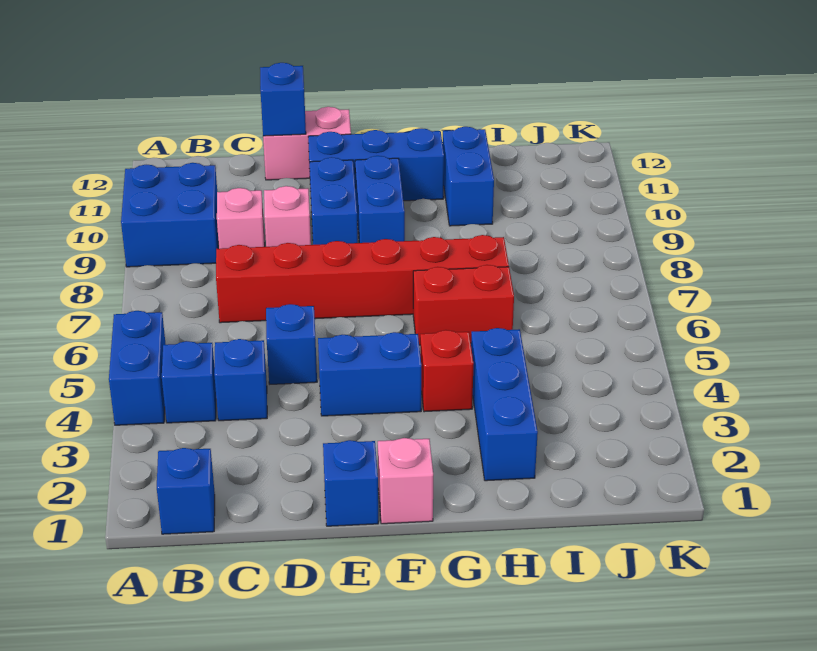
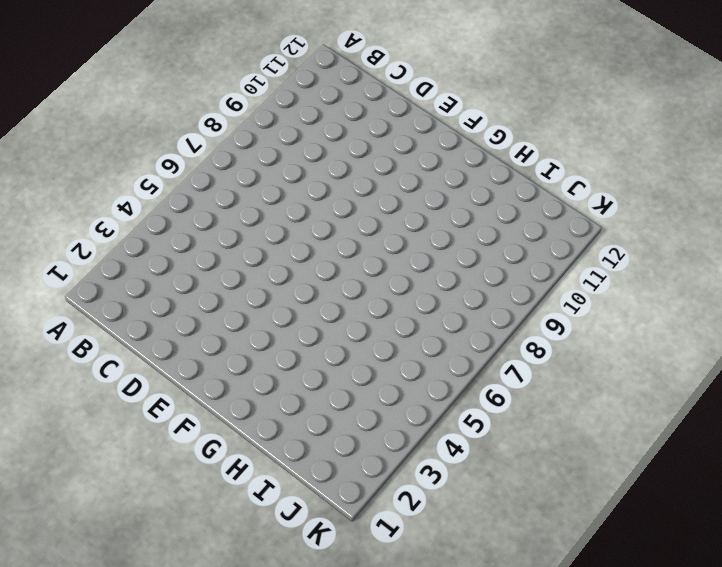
none -> blue brick A4:A5 level 1
none -> blue brick A9:B10 level 1
none -> blue brick B1 level 1

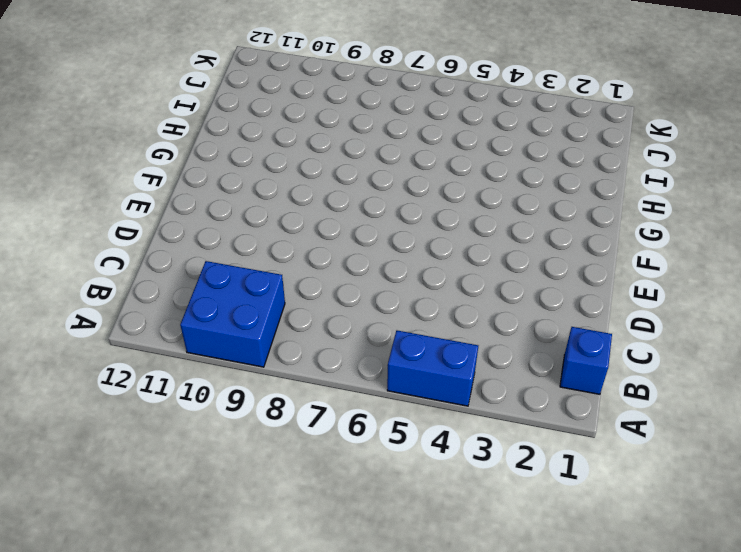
none -> blue brick B4 level 1
none -> blue brick C4 level 1
none -> red brick C7:H7 level 1

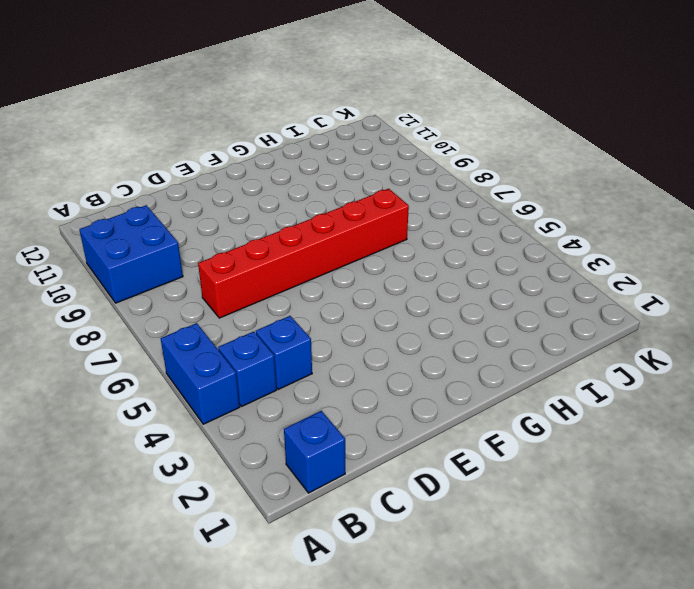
none -> pink brick C9 level 1
none -> blue brick D5 level 1
none -> pink brick D9 level 1

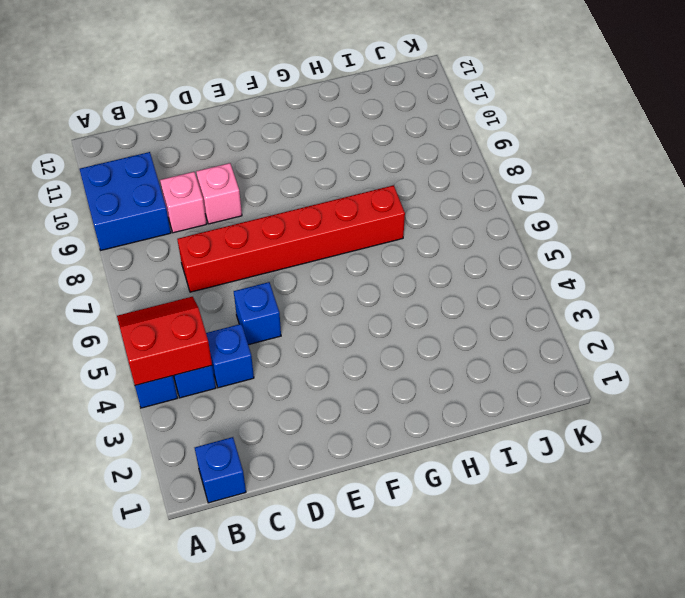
red slope A4:B5 level 2 top 4 -> none
none -> pink brick D12:E12 level 1
none -> blue brick E1 level 1
none -> blue brick E4:F4 level 1

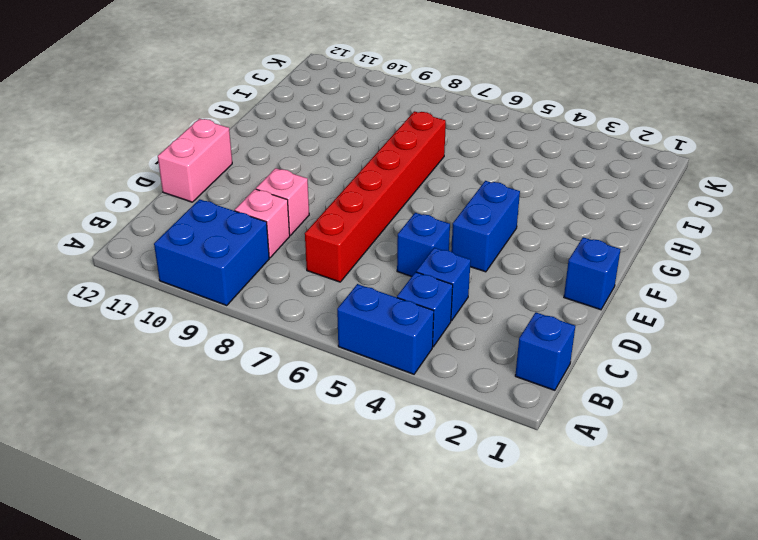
none -> blue brick E9:E10 level 1
none -> blue brick E11:G11 level 1
none -> pink brick F1 level 1

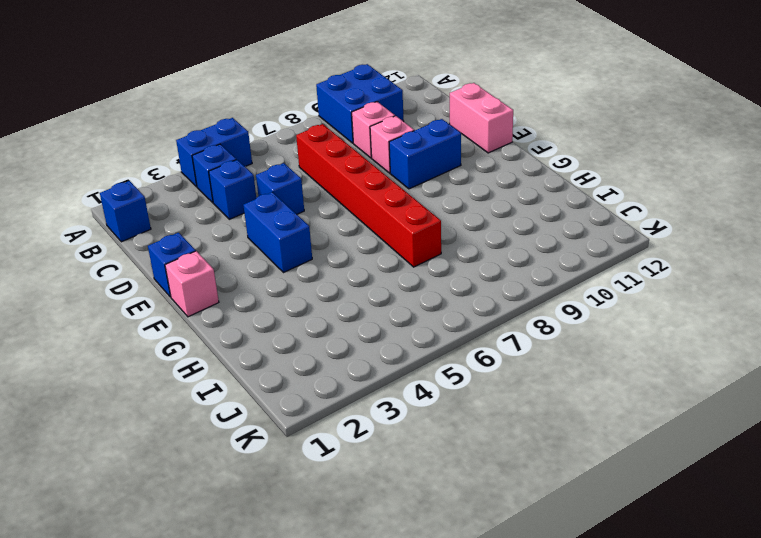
none -> blue brick E11:G11 level 1
none -> blue brick F9:F10 level 1
none -> red brick G4 level 1

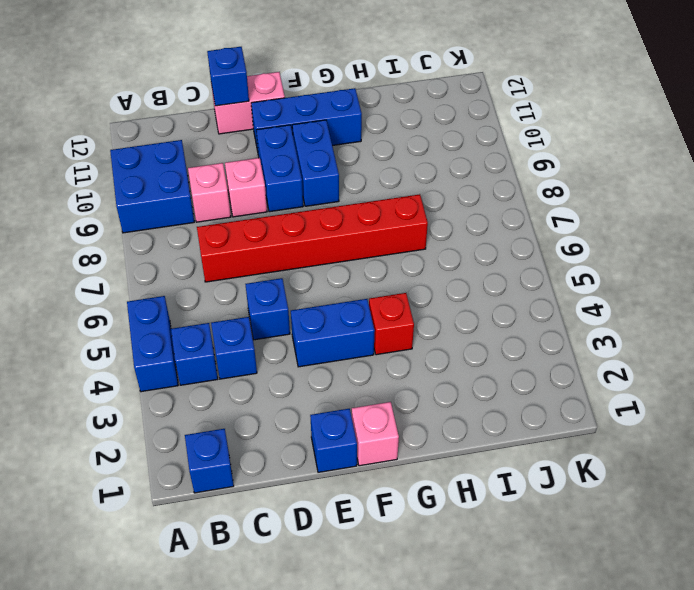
none -> red brick G6:H6 level 1
none -> blue brick H2:H4 level 1
none -> blue brick H10:H11 level 1

